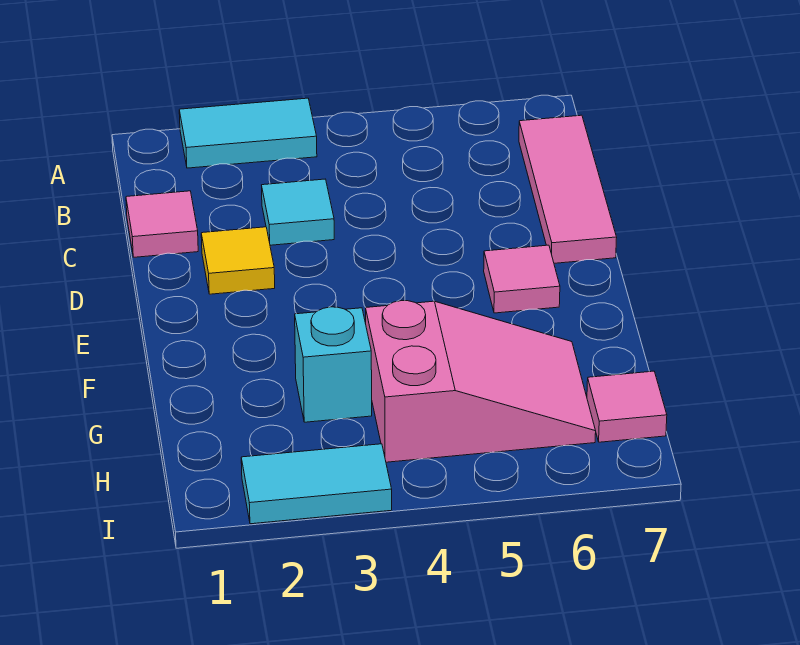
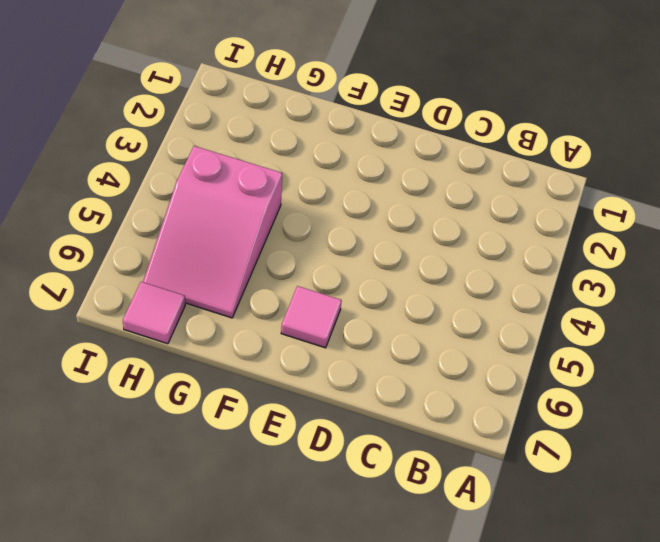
none -> cyan tile A2:A3 level 1
none -> pink tile B7:D7 level 1

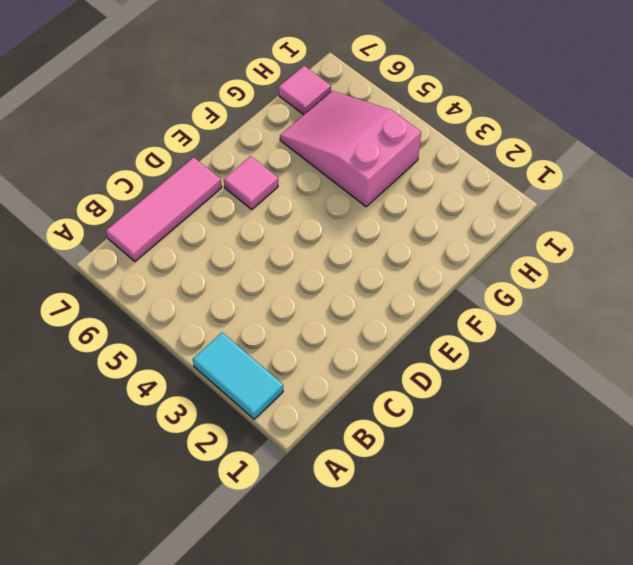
none -> pink tile C1 level 1
none -> cyan tile C3 level 1

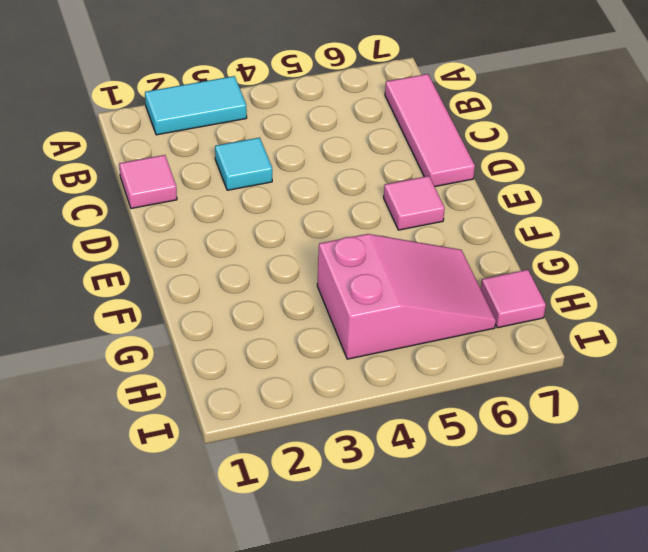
none -> yellow tile D2 level 1
none -> cyan brick G3 level 1

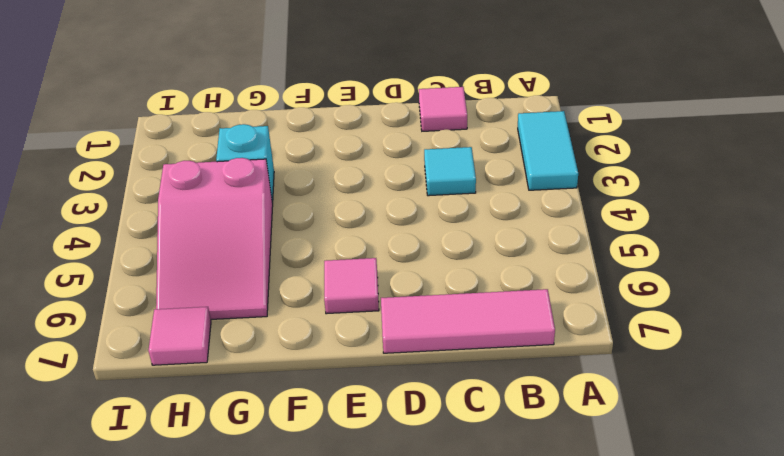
none -> yellow tile D2 level 1
none -> cyan tile I2:I3 level 1

